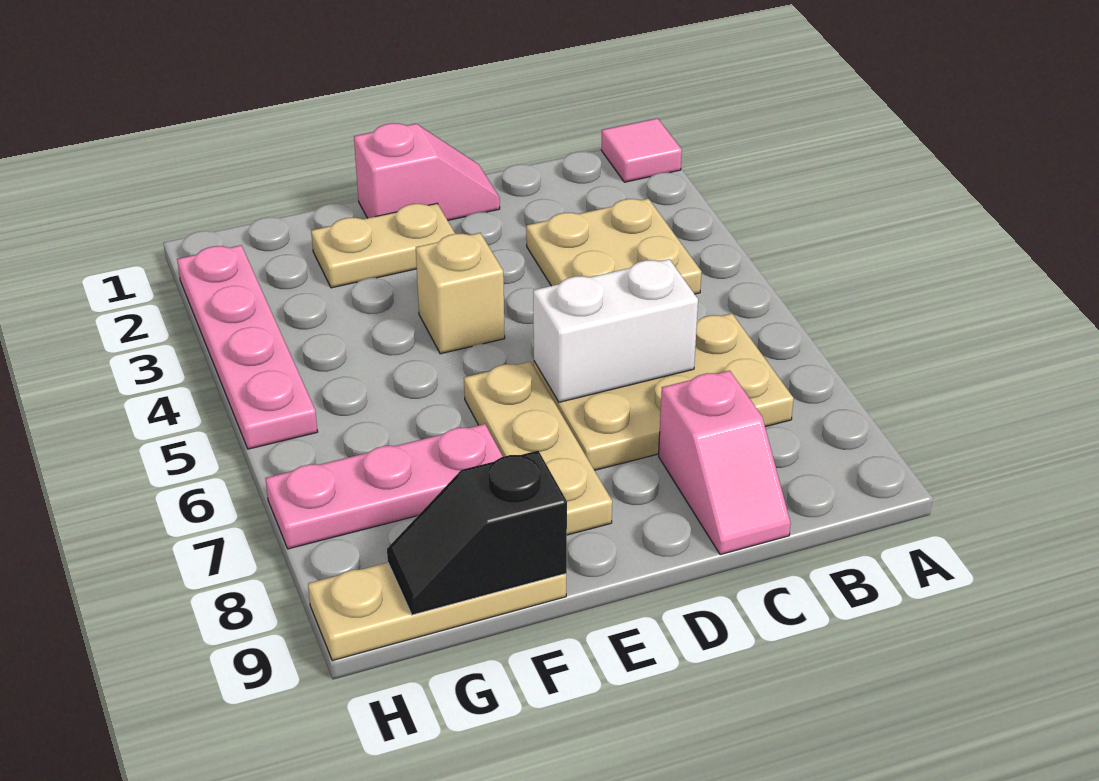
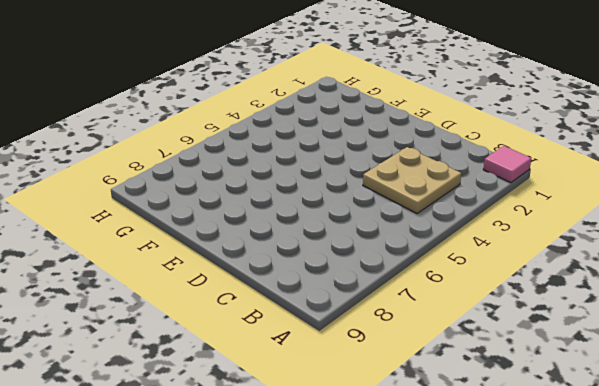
none -> tan plate B6:D7 level 1
none -> pink slope C8:C9 level 1 top 8
none -> pink slope D1:E1 level 1 top E

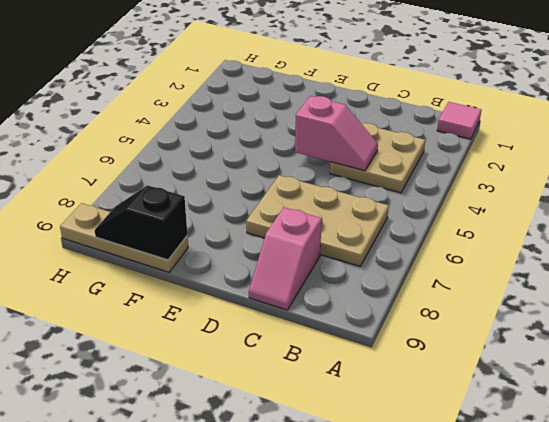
pink slope C4:D4 level 2 top D -> pink slope D1:E1 level 1 top E
none -> tan plate E2:F2 level 1
none -> tan brick E4 level 1
none -> tan plate E6:E8 level 1

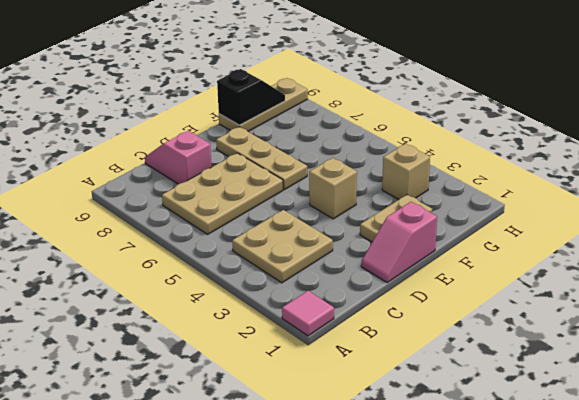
tan brick G3 level 1 -> none
none -> pink plate F7:H7 level 1
none -> pink plate H2:H5 level 1
none -> white brick C6:D6 level 2

